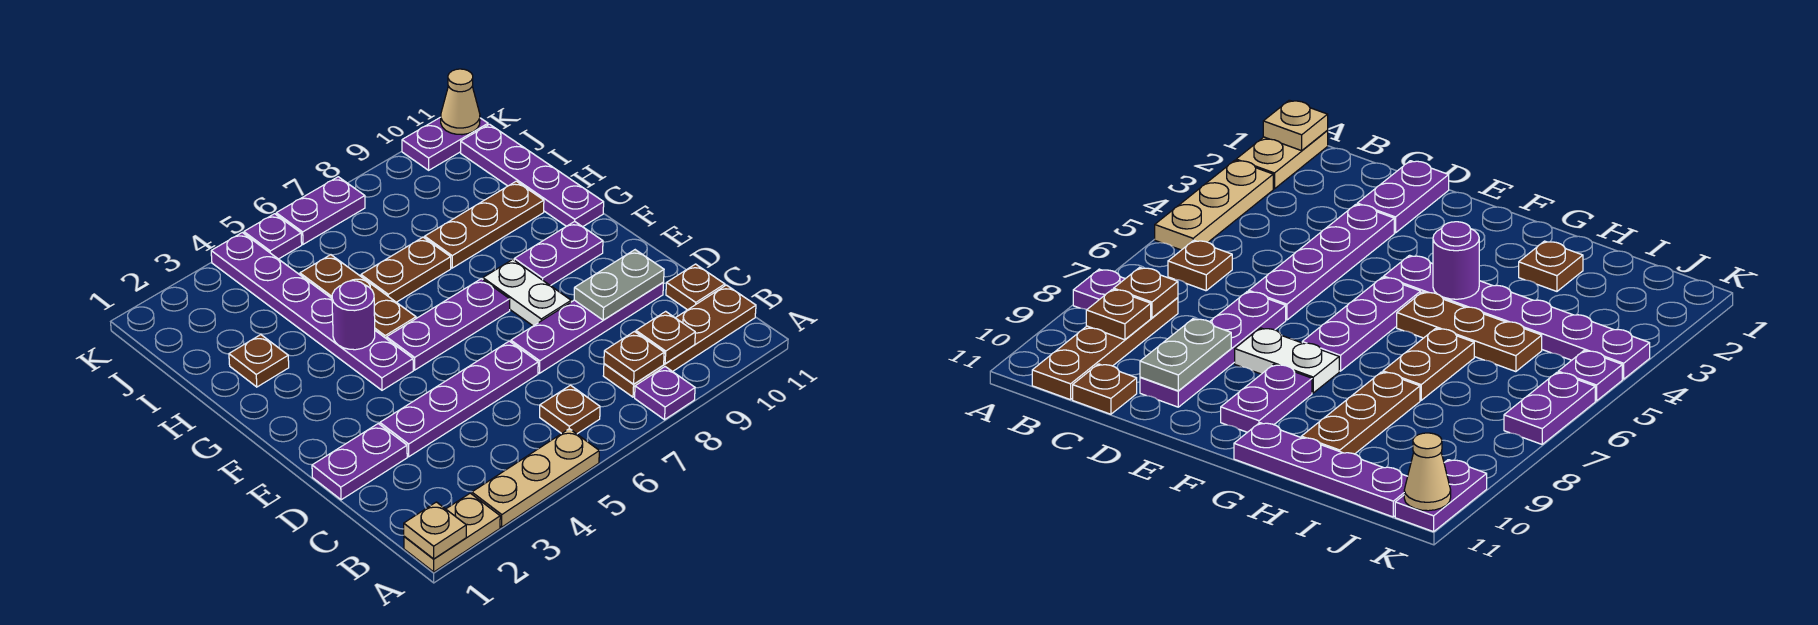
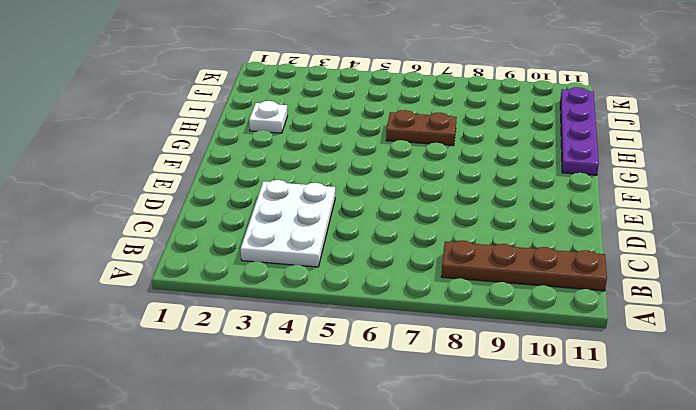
white plate B3:D4 level 1 -> purple plate D3:D6 level 1
white plate H2 level 1 -> brown plate H2 level 1
none -> tan plate A1:A2 level 1
none -> tan plate A3:A5 level 1
none -> purple plate A8 level 1

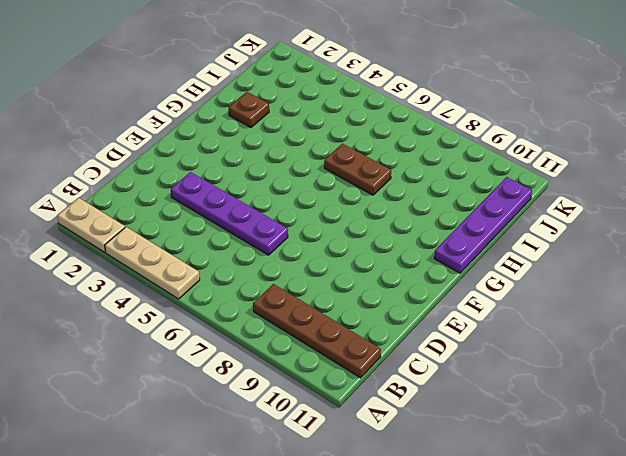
none -> purple plate A8 level 1
none -> brown plate B6 level 1
none -> brown plate C11 level 1

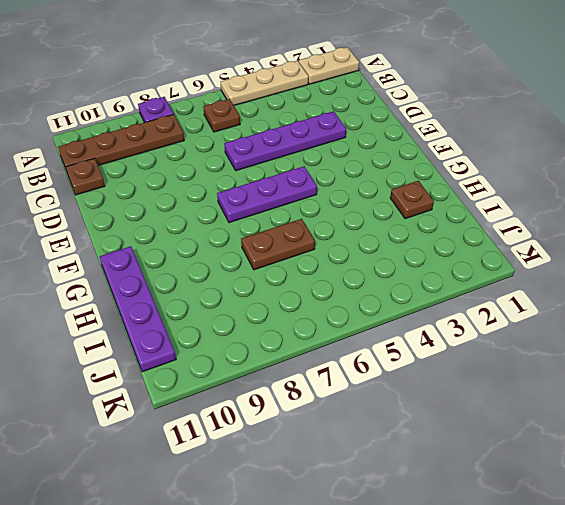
none -> purple plate D1:D2 level 1
none -> purple plate D7:D10 level 1
none -> white plate E8:F8 level 1

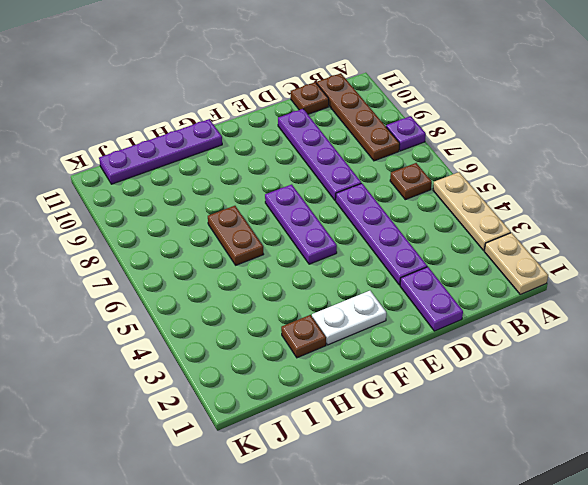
white plate F2:G2 level 1 -> white plate E8:F8 level 1
none -> purple plate F4:K4 level 1
none -> purple plate F9:F10 level 1
none -> brown plate G5:I5 level 1

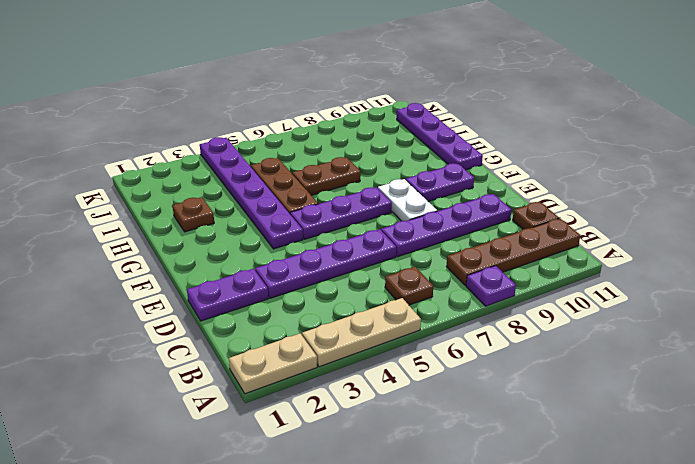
none -> brown plate H8:H10 level 1
none -> purple plate K5 level 1
none -> purple plate K6:K7 level 1

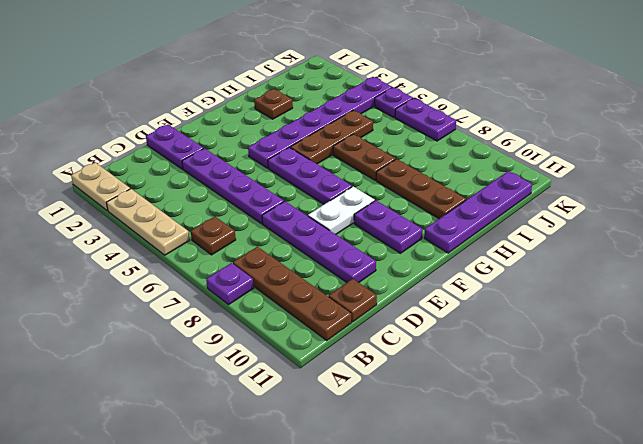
none -> purple plate K10:K11 level 1
none -> tan plate A1 level 2
none -> brown plate B8 level 2

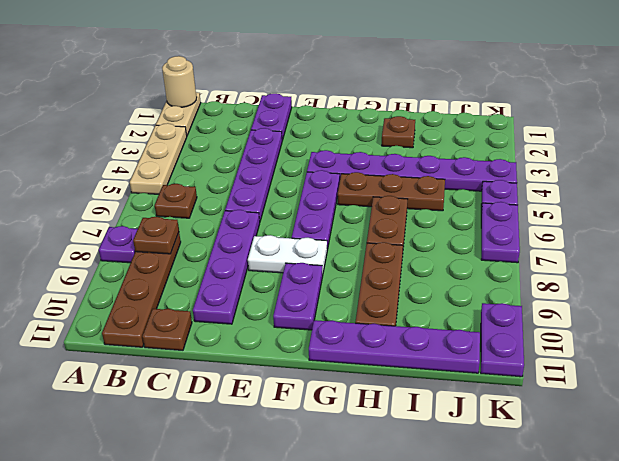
tan round brick A1 level 2 -> tan plate A1 level 2
none -> brown plate B9 level 2
none -> grey plate D9:D10 level 2
none -> purple round brick G4 level 2

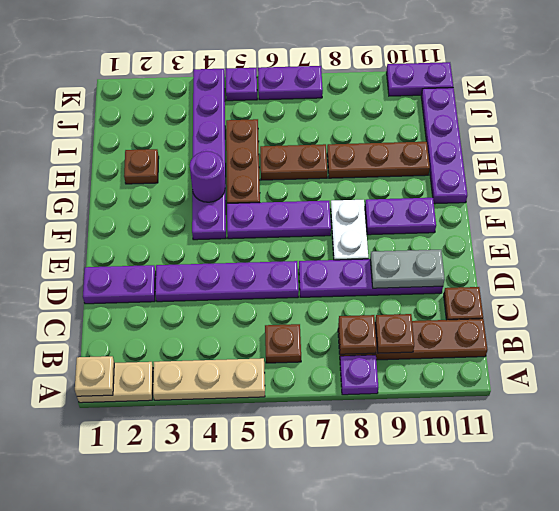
none -> tan cone K11 level 2

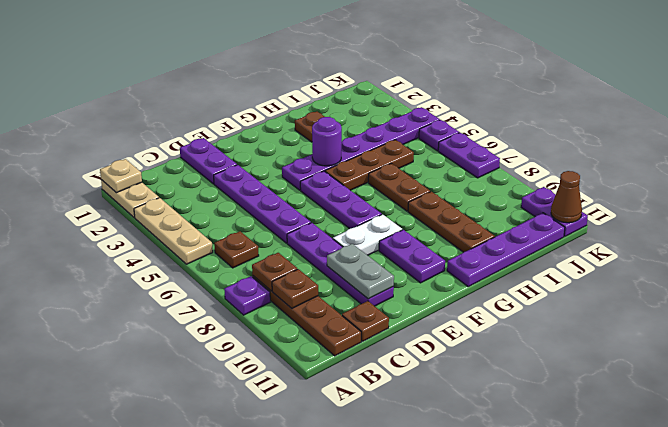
brown cone K11 level 2 -> tan cone K11 level 2

